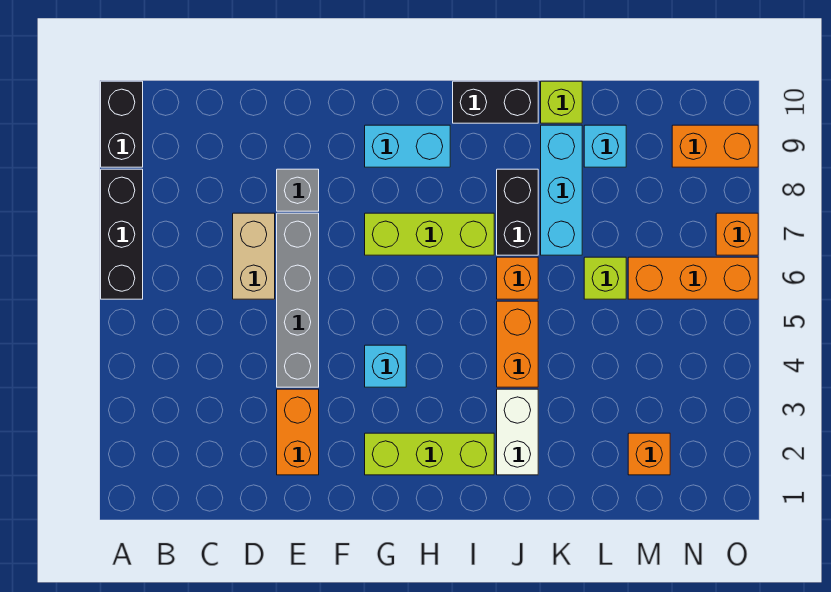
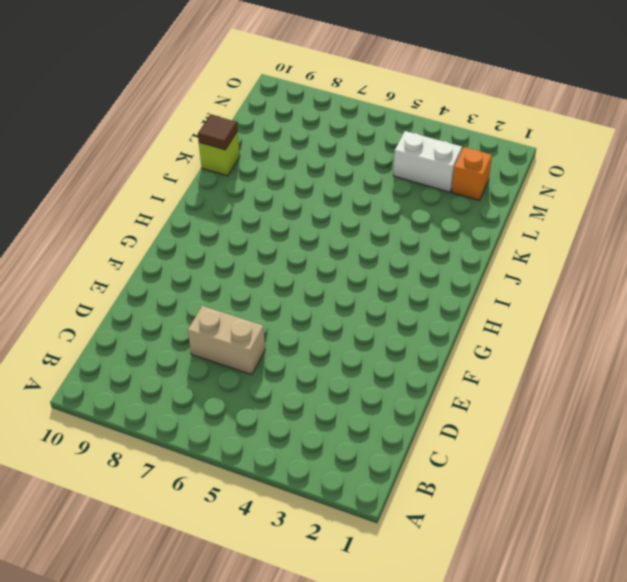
brown tile K10 level 2 -> none
white brick M3:M4 level 1 -> white brick J2:J3 level 1
none -> black brick A6:A8 level 1
none -> black brick A9:A10 level 1
none -> orange brick E2:E3 level 1

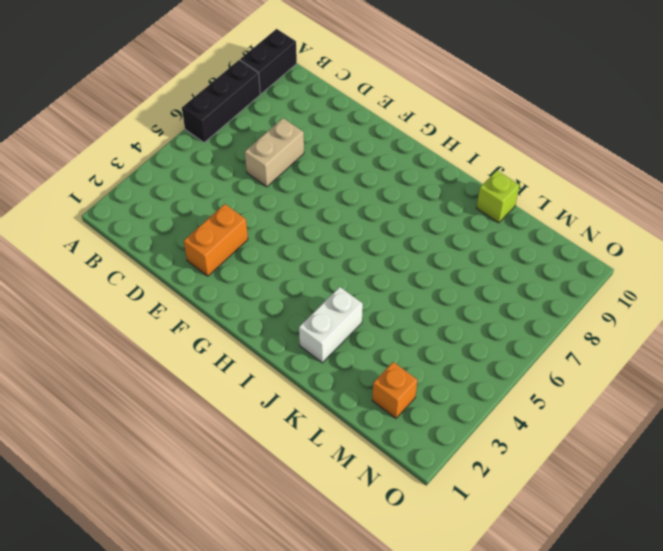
none -> grey brick E4:E7 level 1
none -> grey brick E8 level 1
none -> lime brick G2:I2 level 1

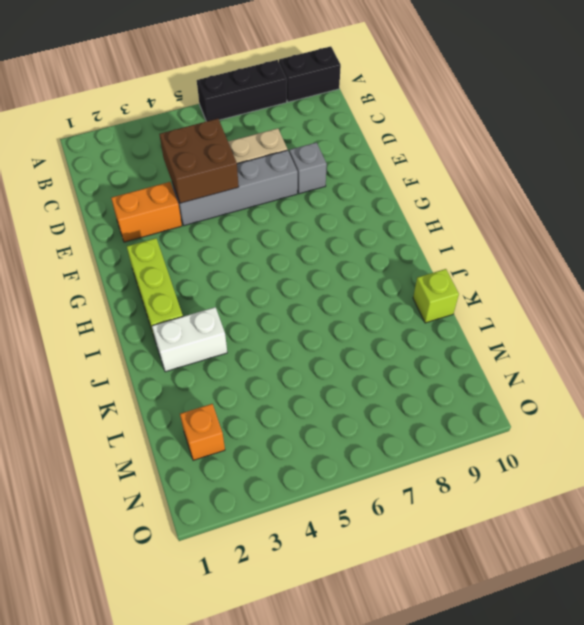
brown brick D4:E5 level 2 -> none
none -> cyan brick G4 level 1
none -> lime brick G7:I7 level 1
none -> cyan brick G9:H9 level 1

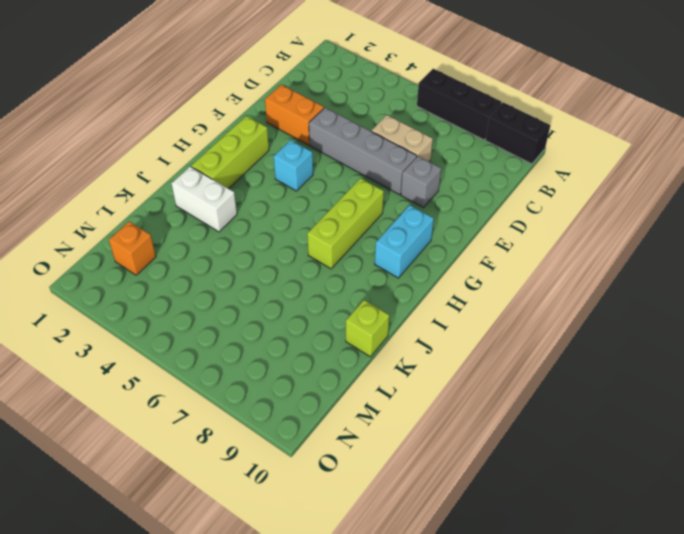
none -> black brick I10:J10 level 1
none -> orange brick J4:J5 level 1
none -> orange brick J6 level 1

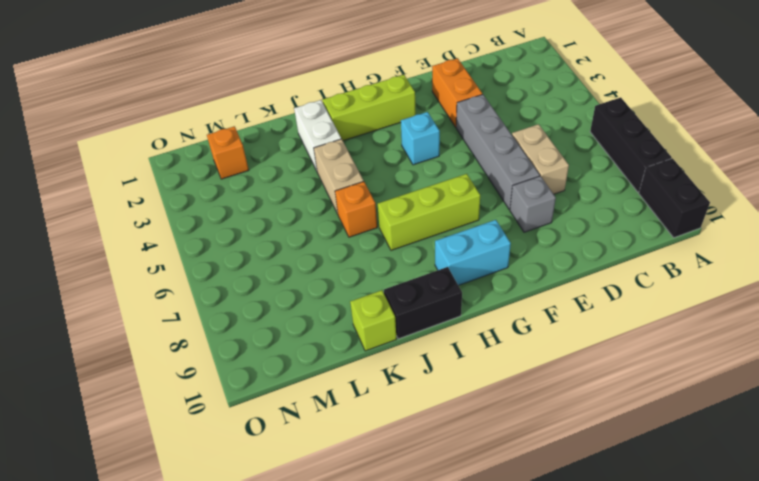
tan brick J4:J5 level 1 -> orange brick J4:J5 level 1
none -> black brick J7:J8 level 1
none -> cyan brick K7:K9 level 1
none -> lime brick L6 level 1

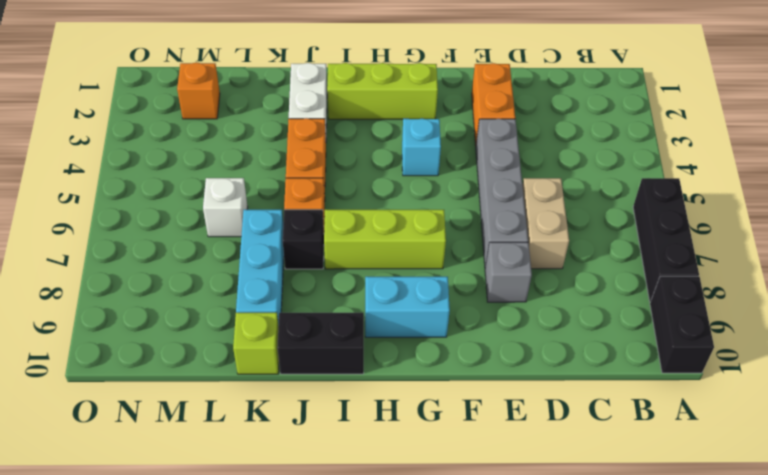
black brick J7 level 1 -> black brick J7:J8 level 1
white brick L6 level 1 -> lime brick L6 level 1
none -> cyan brick L9 level 1
none -> orange brick M6:O6 level 1
none -> orange brick N9:O9 level 1

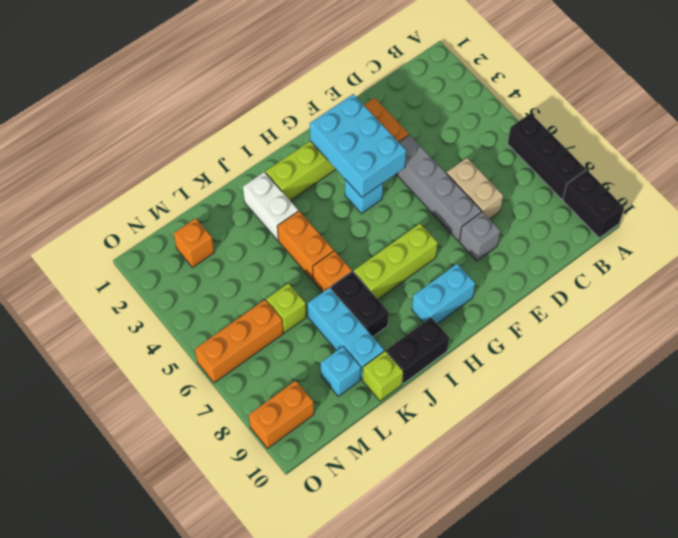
cyan brick F2:G4 level 2 -> none
none -> orange brick O7 level 1

